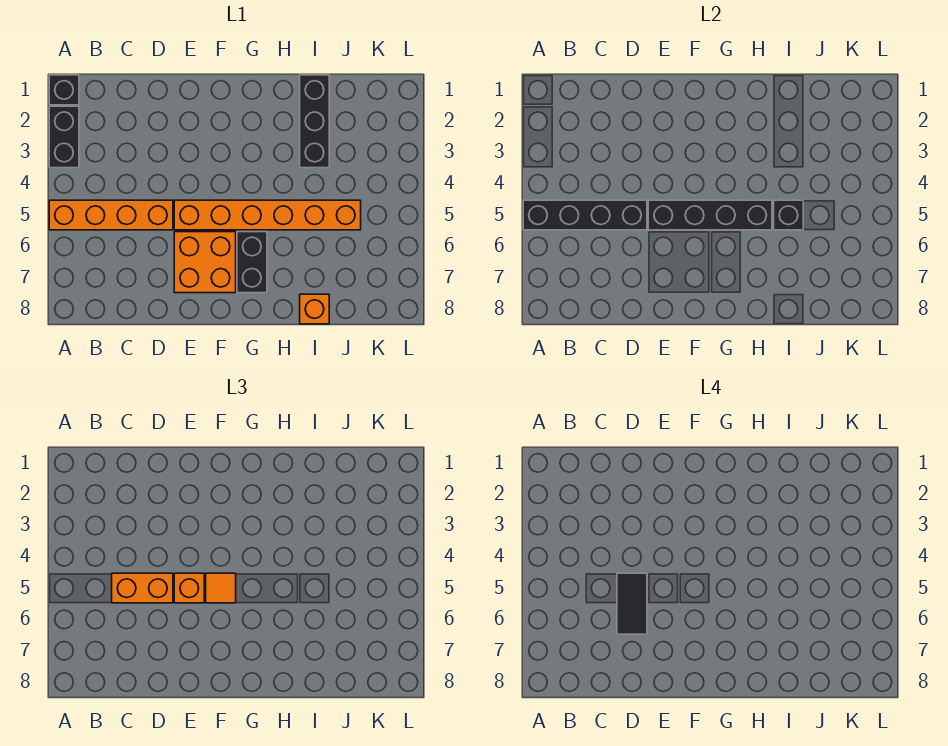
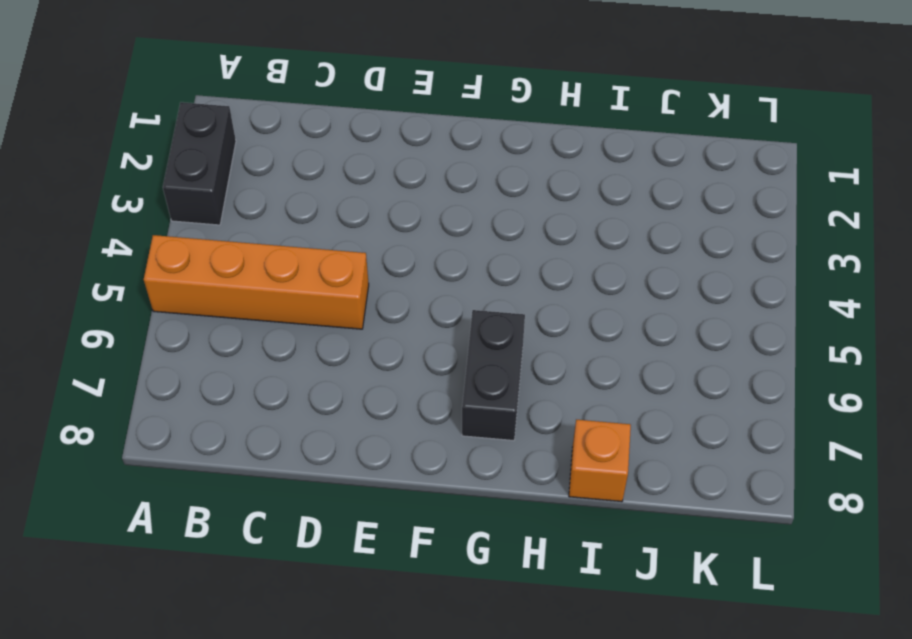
none -> black brick A1 level 1
none -> orange brick E5:J5 level 1
none -> orange brick E6:F7 level 1

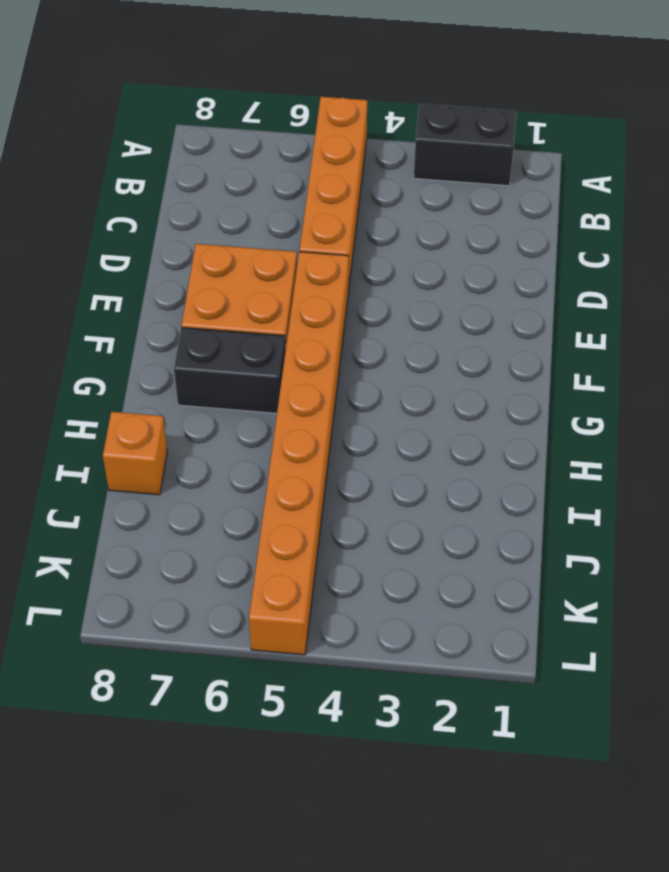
orange brick E5:L5 level 1 -> orange brick E5:J5 level 1
none -> black brick A1 level 1
none -> black brick I1:I3 level 1
none -> black brick A5:D5 level 2

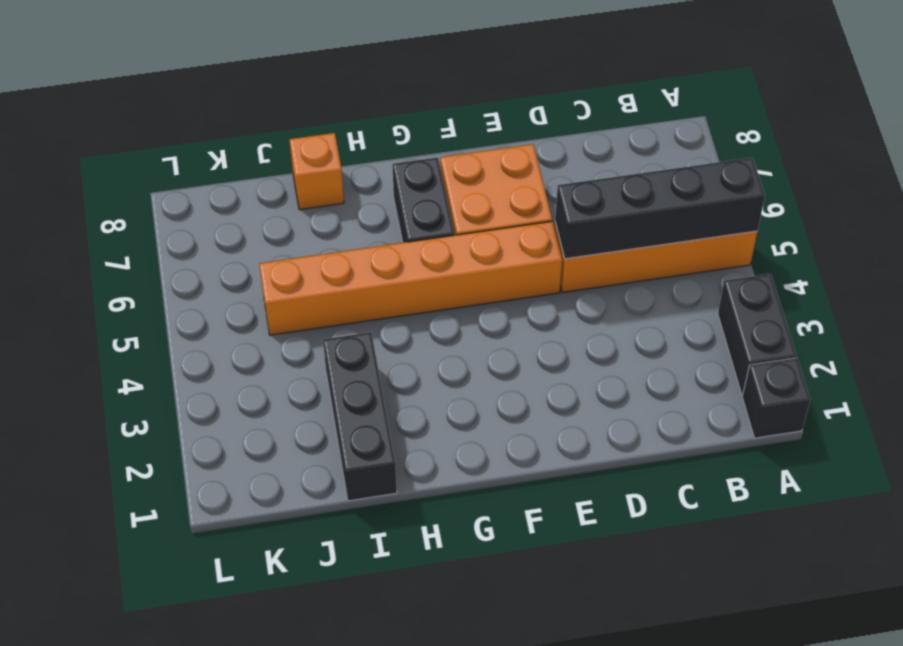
none -> black brick E5:H5 level 2
none -> black brick I5 level 2
none -> orange brick C5:D5 level 3

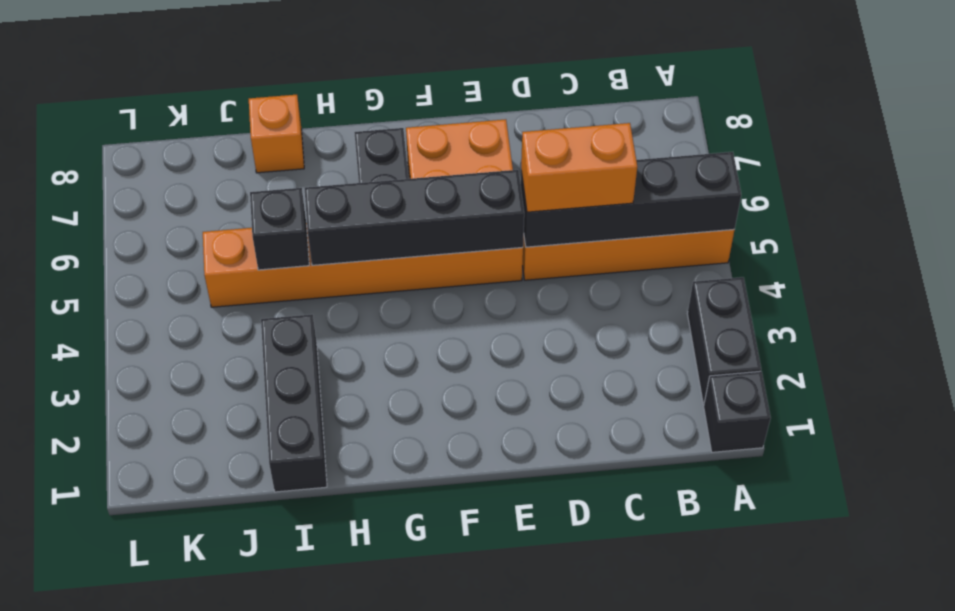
none -> orange brick E5 level 3
none -> orange tile F5 level 3
none -> black tile D5:D6 level 4

